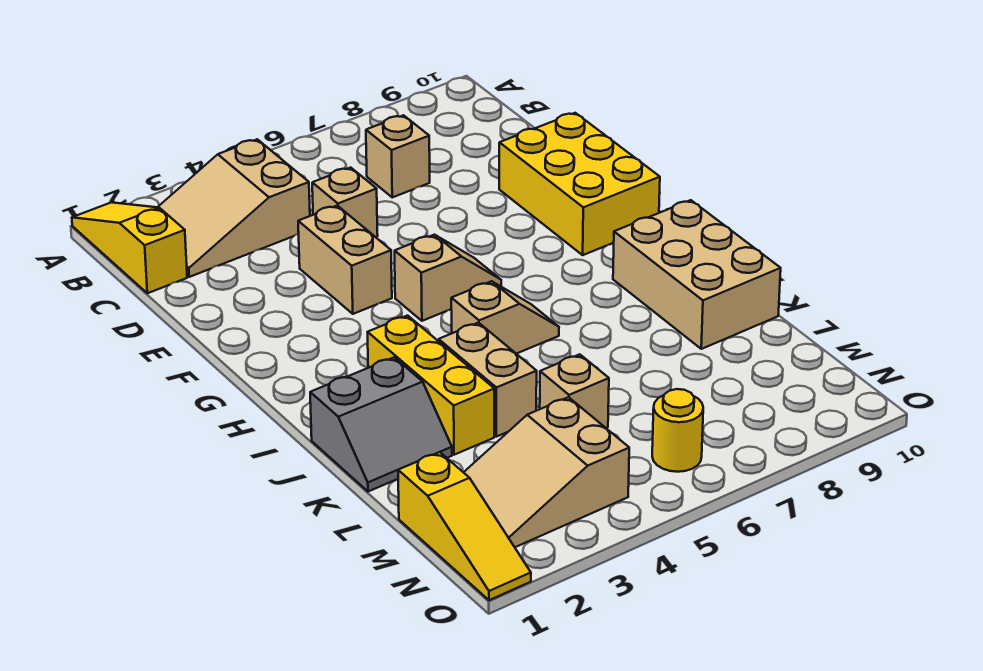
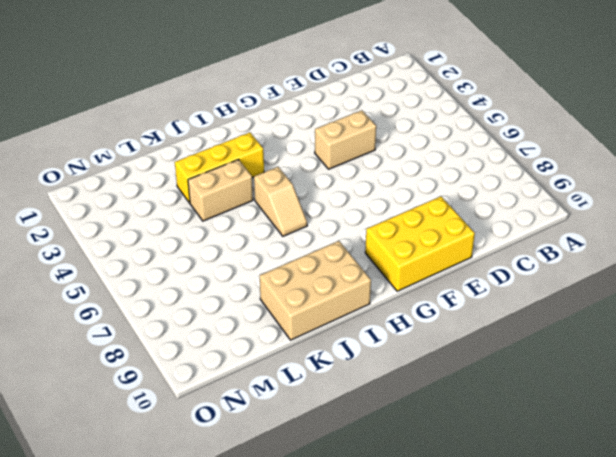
none -> yellow slope A1:C1 level 1 top C
none -> tan slope B2:C4 level 1 top 4
none -> tan brick C7 level 1

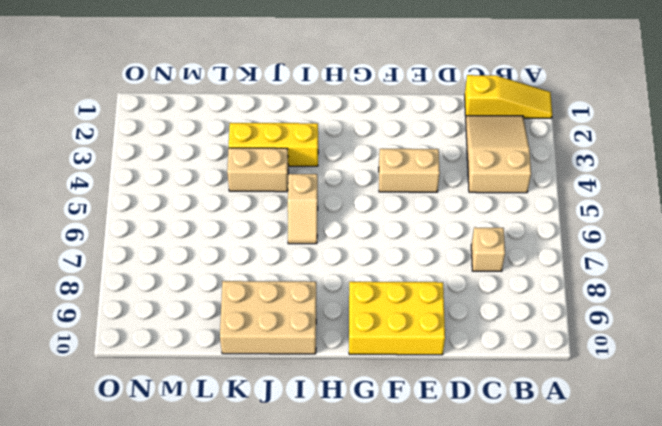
none -> tan brick D5 level 1
none -> tan slope G5:G6 level 1 top 5
none -> grey slope J1:K2 level 1 top J

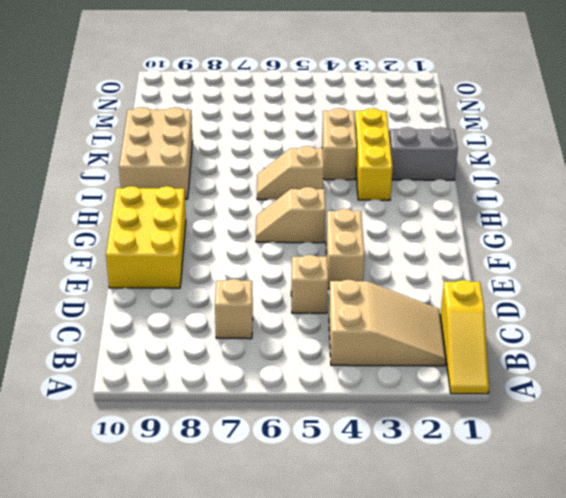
none -> tan brick L5 level 1
none -> yellow slope M1:O1 level 1 top M
none -> tan slope M2:N4 level 1 top 4

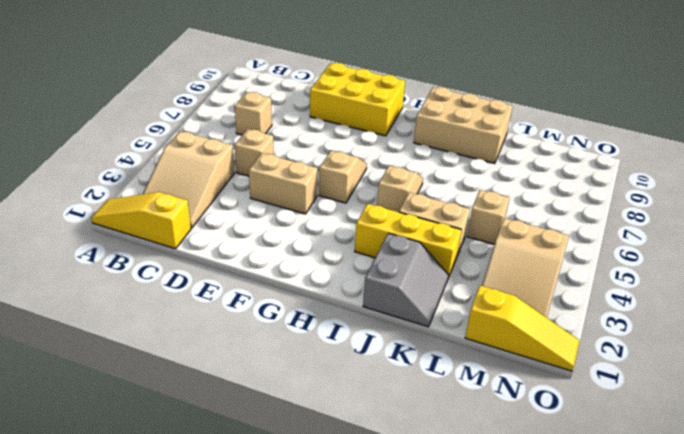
none -> yellow round brick N6 level 1

